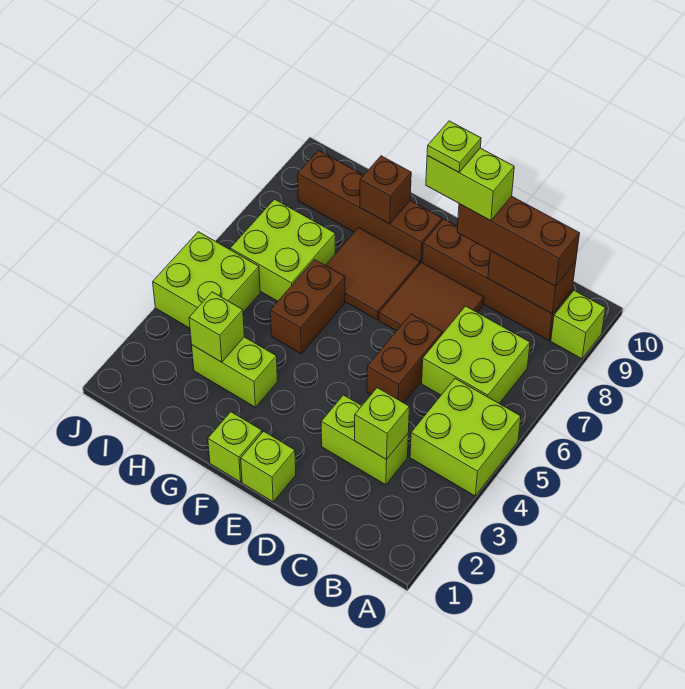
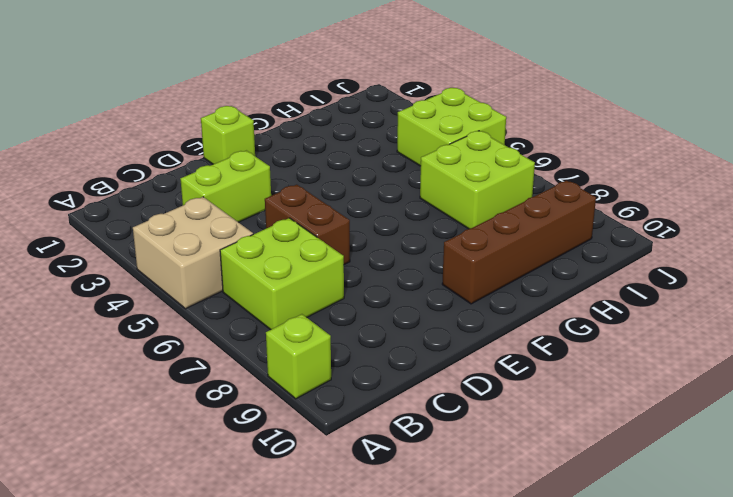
tan brick A4:B5 level 1 -> lime brick A4:B5 level 1
none -> brown brick B9:E9 level 1
none -> brown tile D7:E8 level 1
none -> lime brick F1 level 1

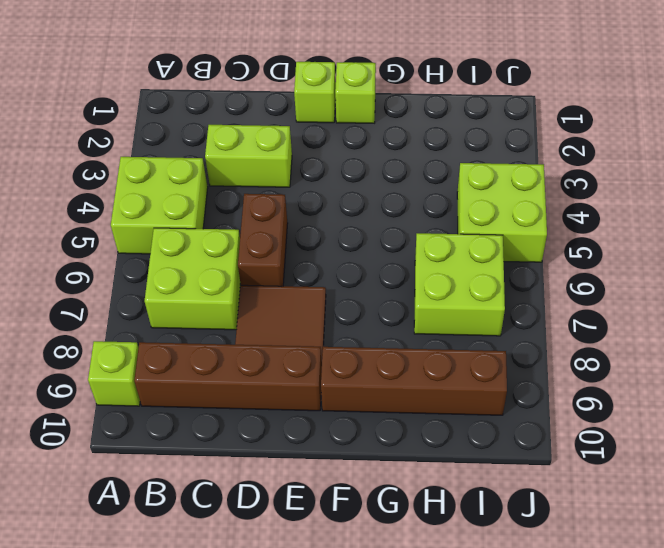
none -> brown tile F7:G8 level 1
none -> lime brick G3:H3 level 1
none -> brown brick G5:G6 level 1

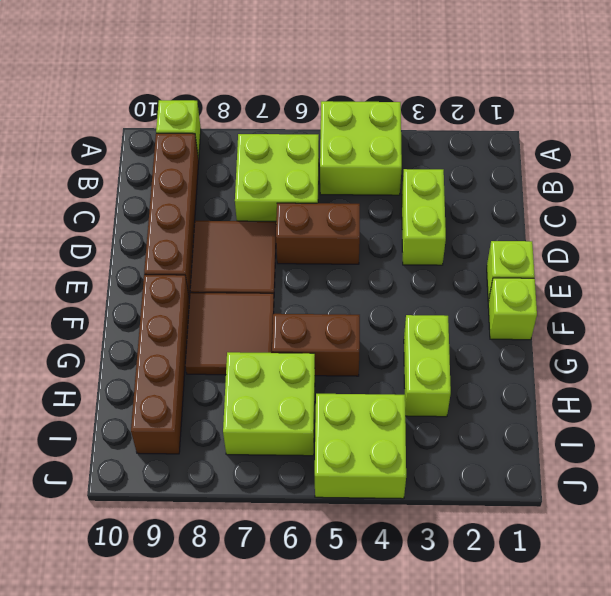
none -> brown brick B9:C9 level 2
none -> lime brick C3 level 2
none -> brown brick G9 level 2

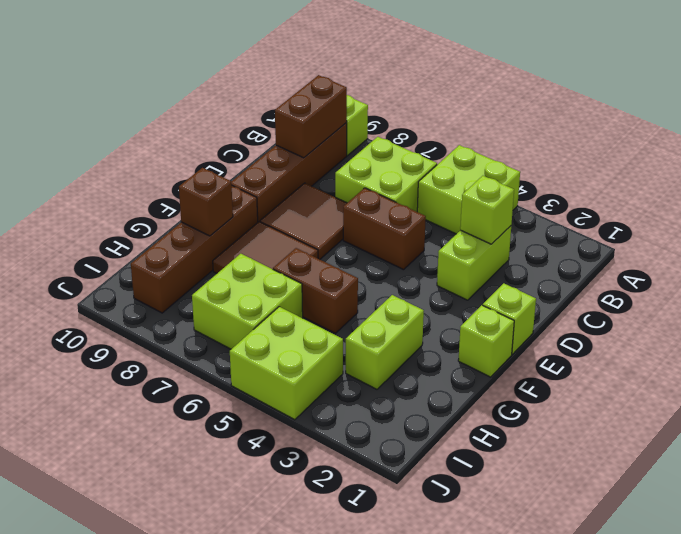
none -> lime brick H3 level 2
none -> brown brick B9:D9 level 3
none -> lime brick D9:E9 level 4

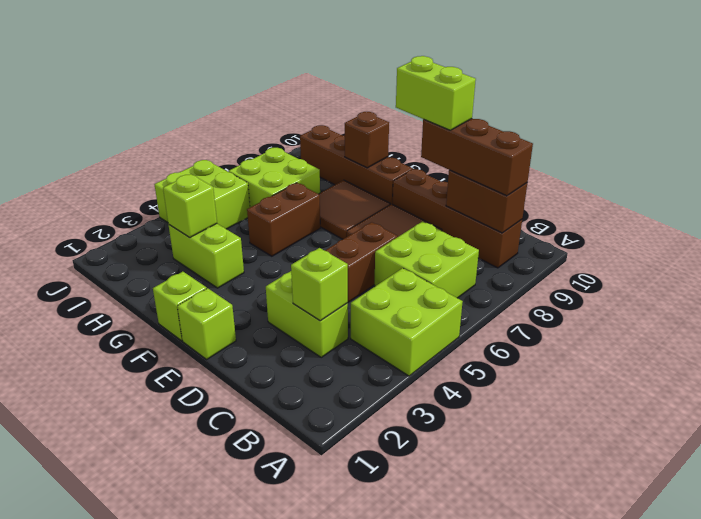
none -> lime brick A9 level 1
none -> lime plate E9 level 5

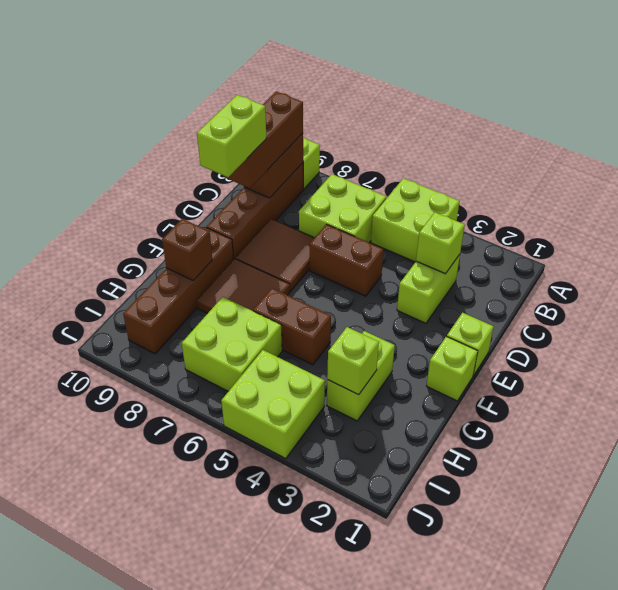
none -> lime plate E9 level 5

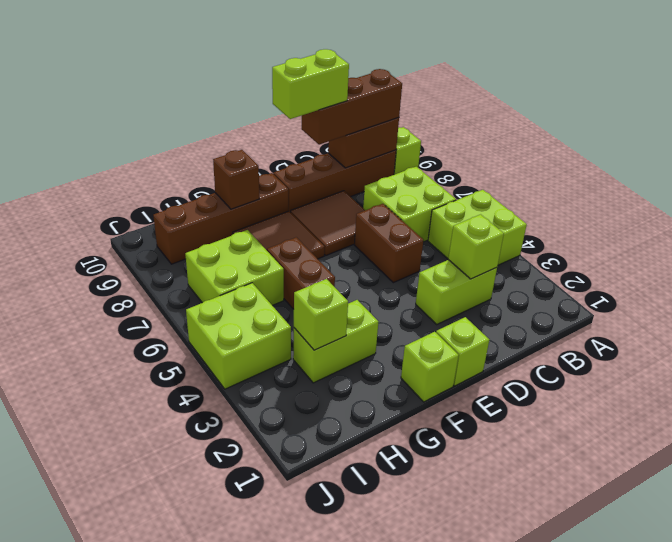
none -> lime plate E9 level 5

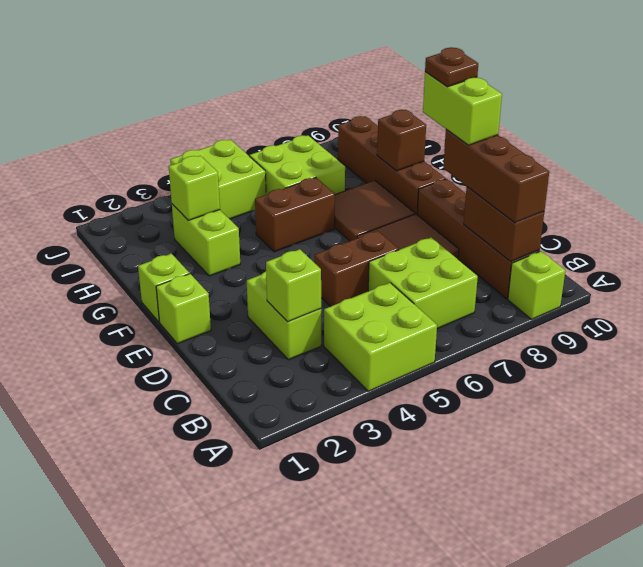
brown plate E9 level 5 -> lime plate E9 level 5

